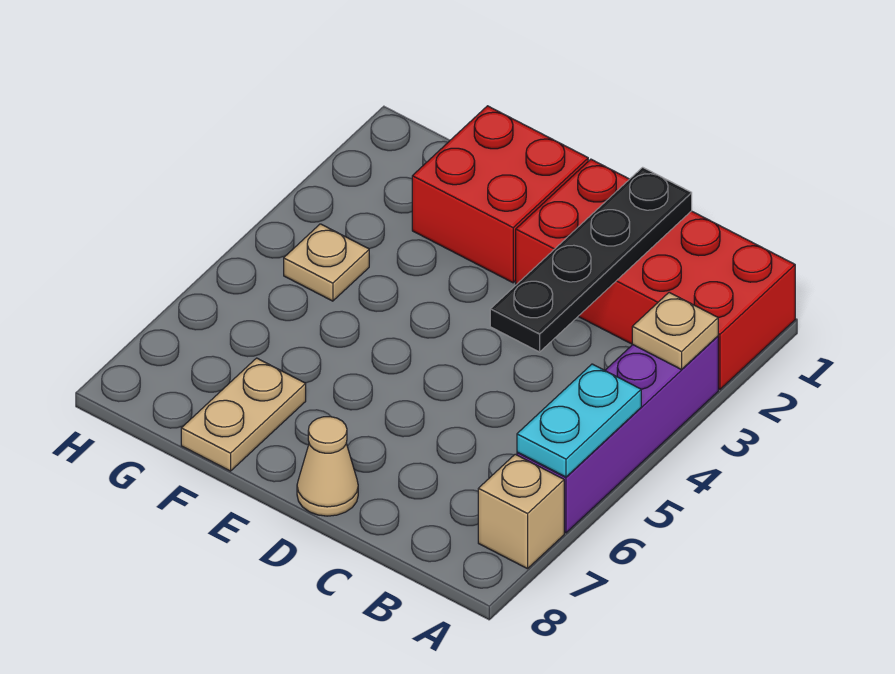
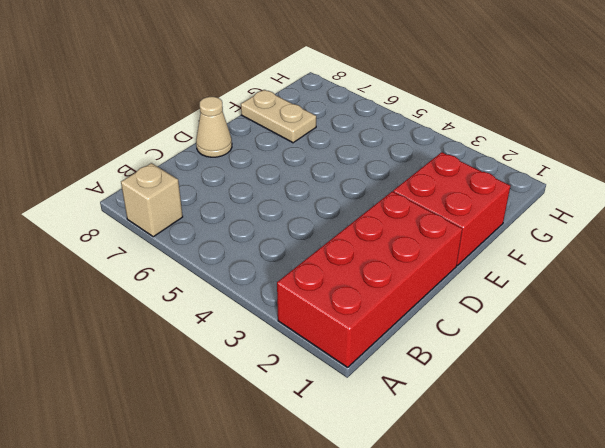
none -> purple brick A3:A6 level 1
none -> tan plate G4 level 1

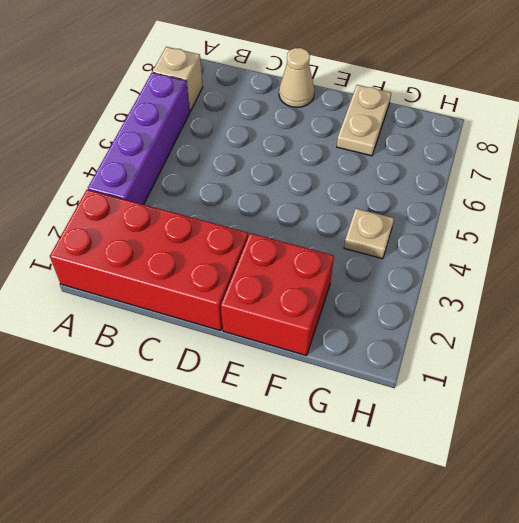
none -> tan plate A3 level 2
none -> cyan plate A5:A6 level 2

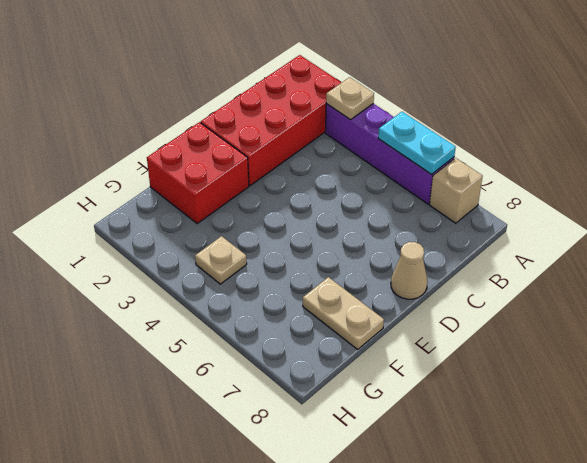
none -> black plate C1:C4 level 2

